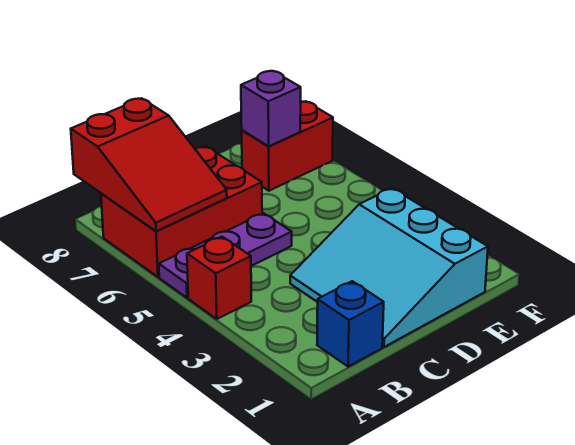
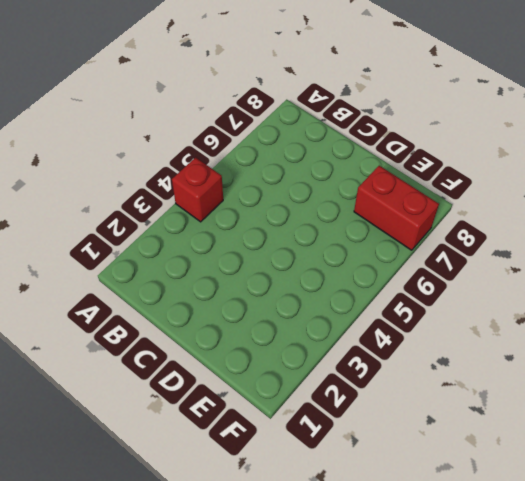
none -> purple plate A5:C5 level 1
none -> red brick A6:C7 level 1

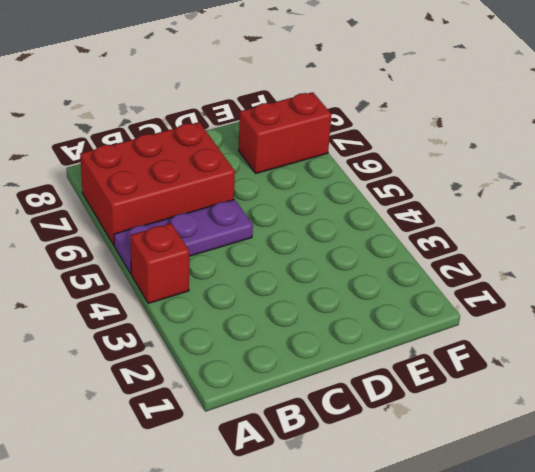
none -> blue brick B1 level 1
none -> cyan slope C1:E3 level 1 top E

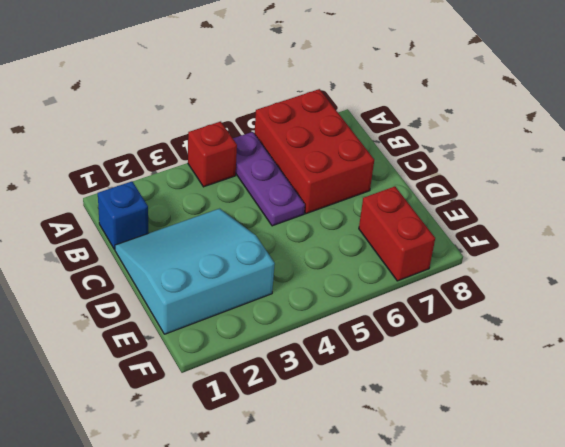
none -> red slope A6:B8 level 2 top 8
none -> purple brick E7 level 2

